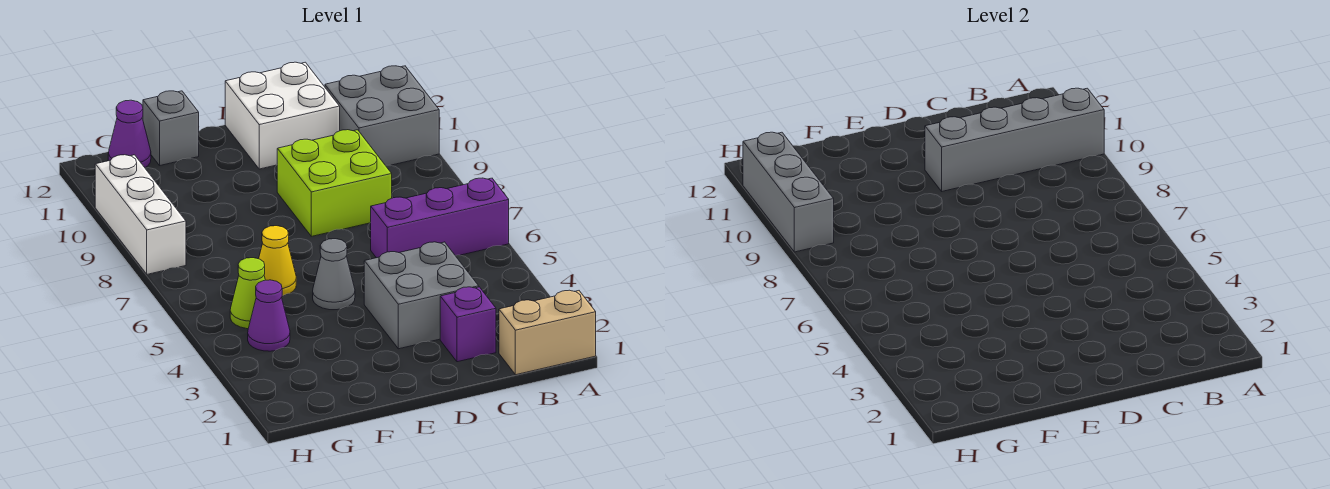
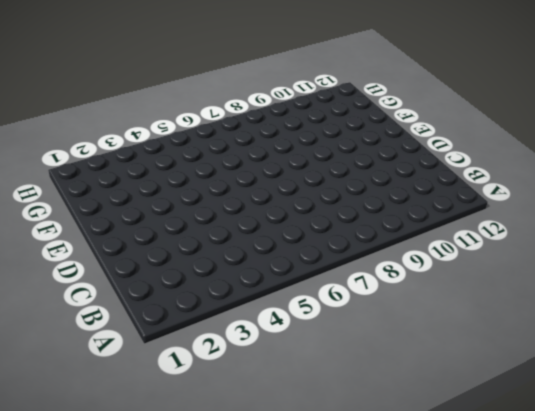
none -> tan brick A1:B1 level 1
none -> purple brick A6:C6 level 1
none -> grey brick A10:B11 level 1

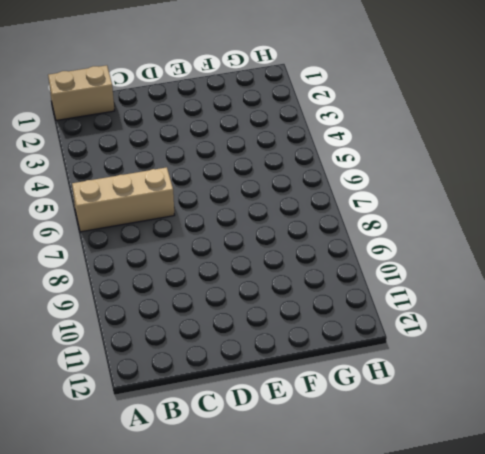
tan brick A6:C6 level 1 -> purple brick A6:C6 level 1
none -> grey brick A10:B11 level 1
none -> purple brick C2 level 1
none -> grey brick C3:D4 level 1

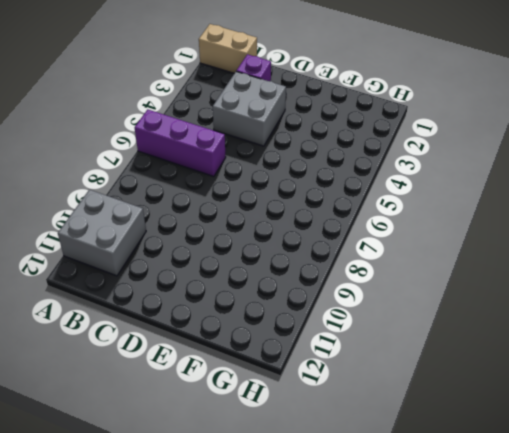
none -> lime brick C8:D9 level 1
none -> white brick C11:D12 level 1
none -> grey cone E5 level 1

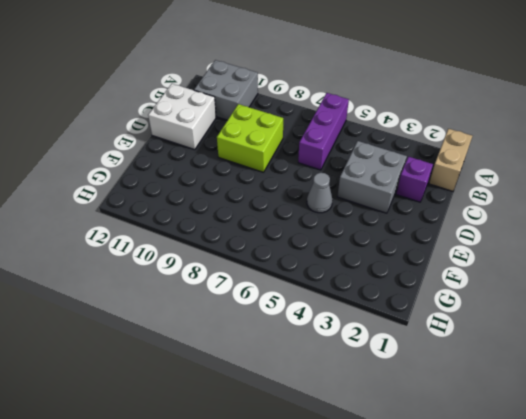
none -> yellow cone F6 level 1
none -> grey brick F12 level 1
none -> purple cone G4 level 1

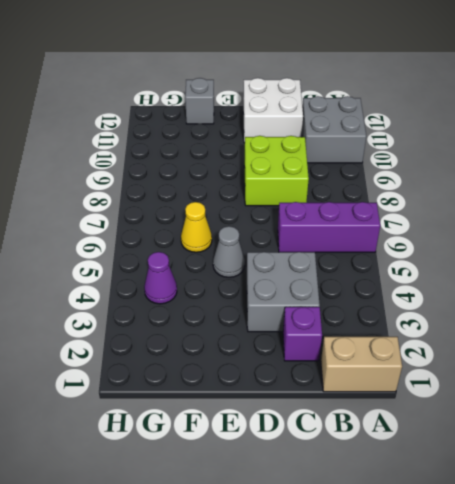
none -> lime cone G5 level 1
none -> purple cone G12 level 1
none -> white brick H8:H10 level 1

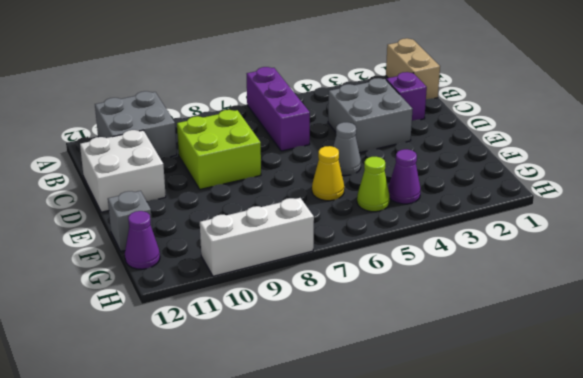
none -> grey brick A10:D10 level 2
none -> grey brick H9:H11 level 2

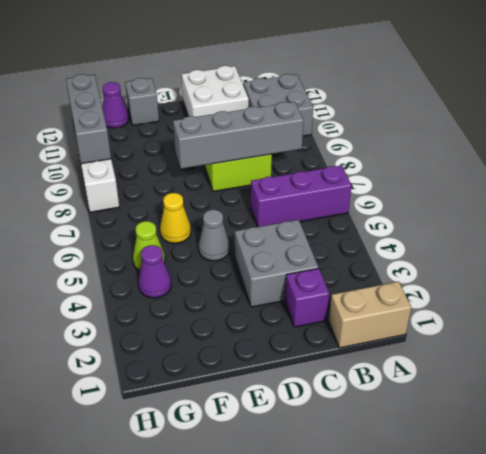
grey brick B8:E8 level 2 -> grey brick A10:D10 level 2

